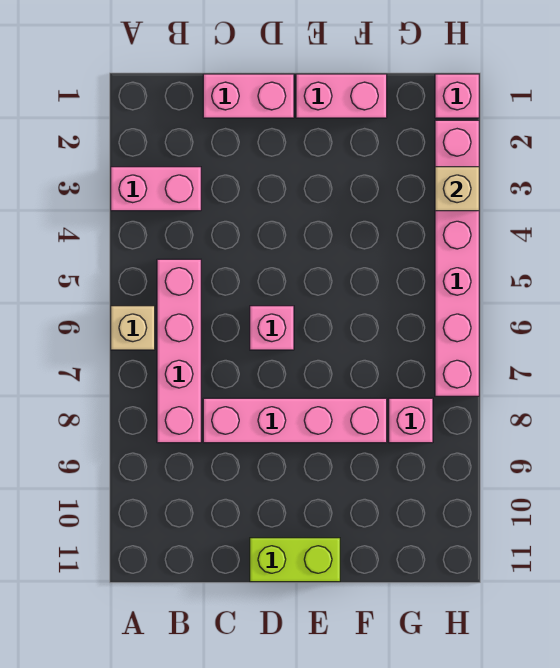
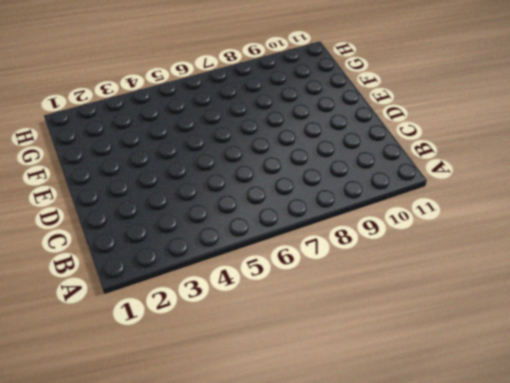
none -> pink brick A3:B3 level 1
none -> tan brick A6 level 1
none -> pink brick B5:B8 level 1

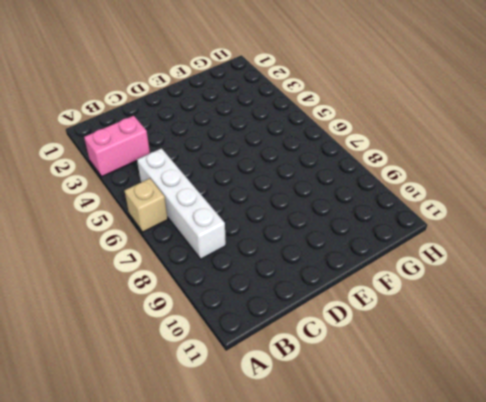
white brick B5:B8 level 1 -> pink brick B5:B8 level 1
none -> pink brick C1:D1 level 1
none -> pink brick C8:F8 level 1
none -> pink brick D6 level 1

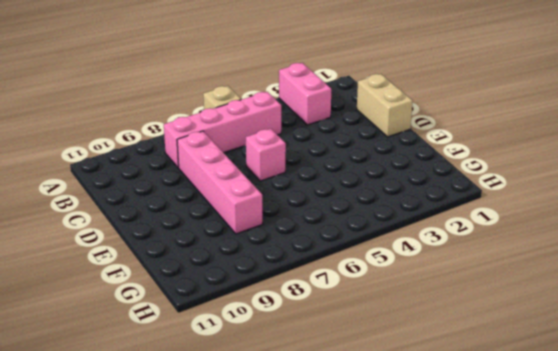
tan brick C1:D1 level 1 -> pink brick C1:D1 level 1
none -> lime brick D11:E11 level 1
none -> pink brick E1:F1 level 1
none -> pink brick G8 level 1

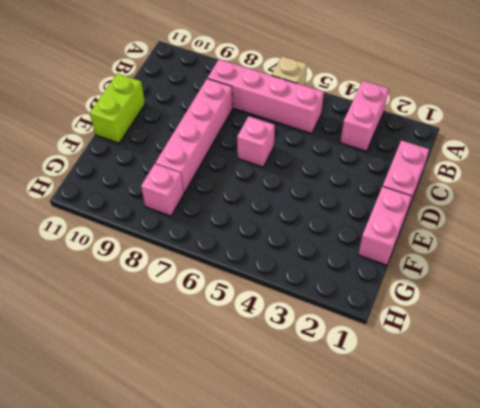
none -> pink brick H1 level 1
none -> pink brick H2:H7 level 1
none -> tan brick H3 level 2

